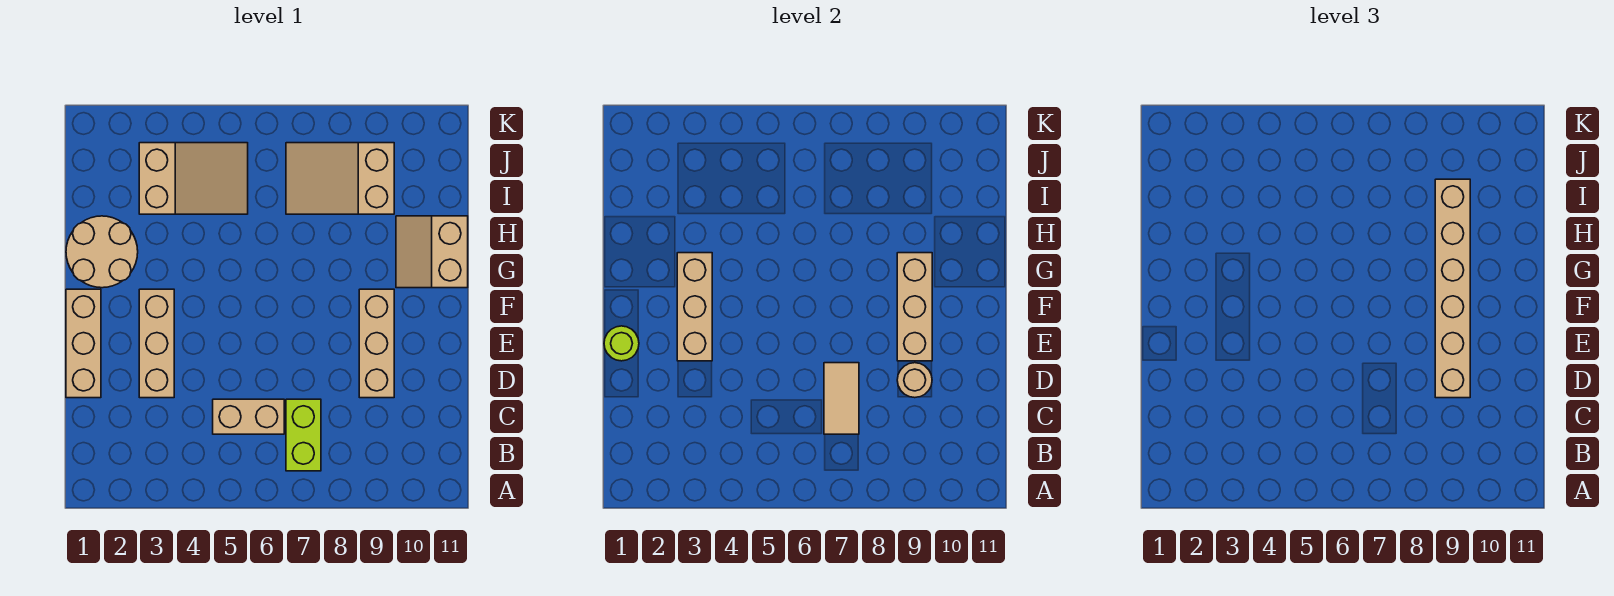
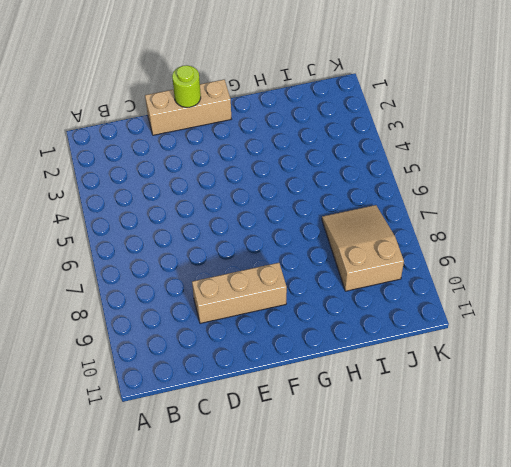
none -> lime brick B7:C7 level 1
none -> tan brick C5:C6 level 1
none -> tan brick D3:F3 level 1

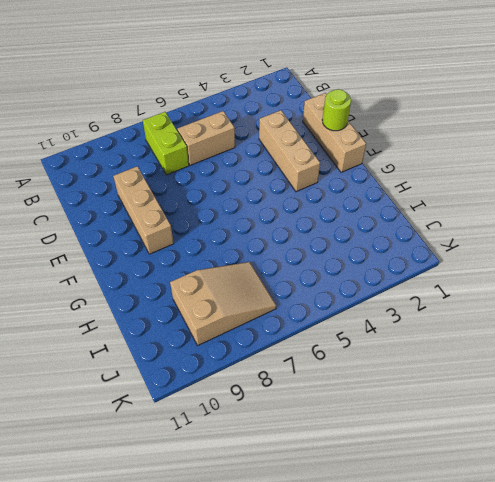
none -> tan round brick G1:H2 level 1
none -> tan slope G10:H11 level 1 top 11
none -> tan slope I3:J5 level 1 top 3

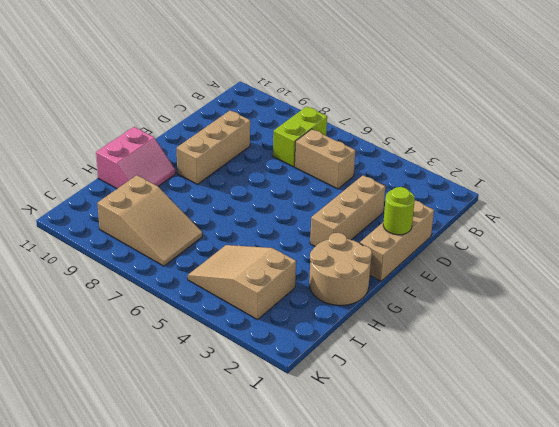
pink slope G10:H11 level 1 top 11 -> tan slope G10:H11 level 1 top 11
none -> tan tile C7:D7 level 2
none -> tan round brick D9 level 2
none -> tan brick E3:G3 level 2

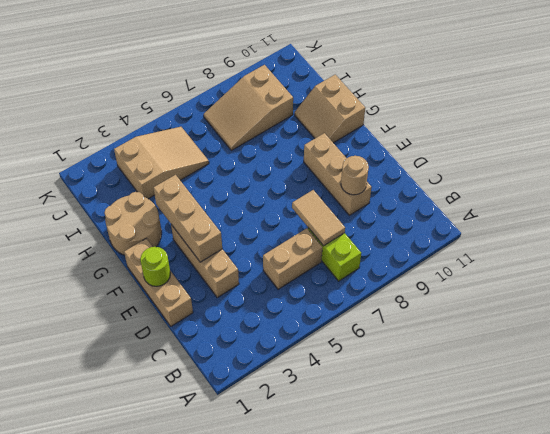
none -> tan brick E9:G9 level 2
none -> tan brick D9:I9 level 3

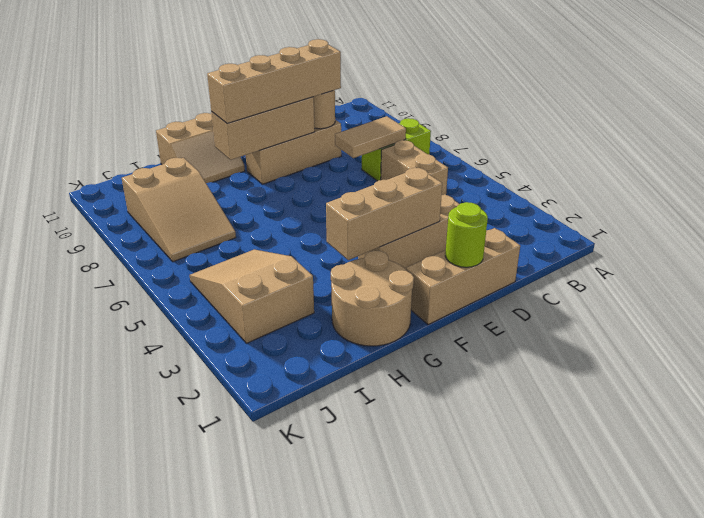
tan brick D9:G9 level 3 -> tan brick D9:I9 level 3

